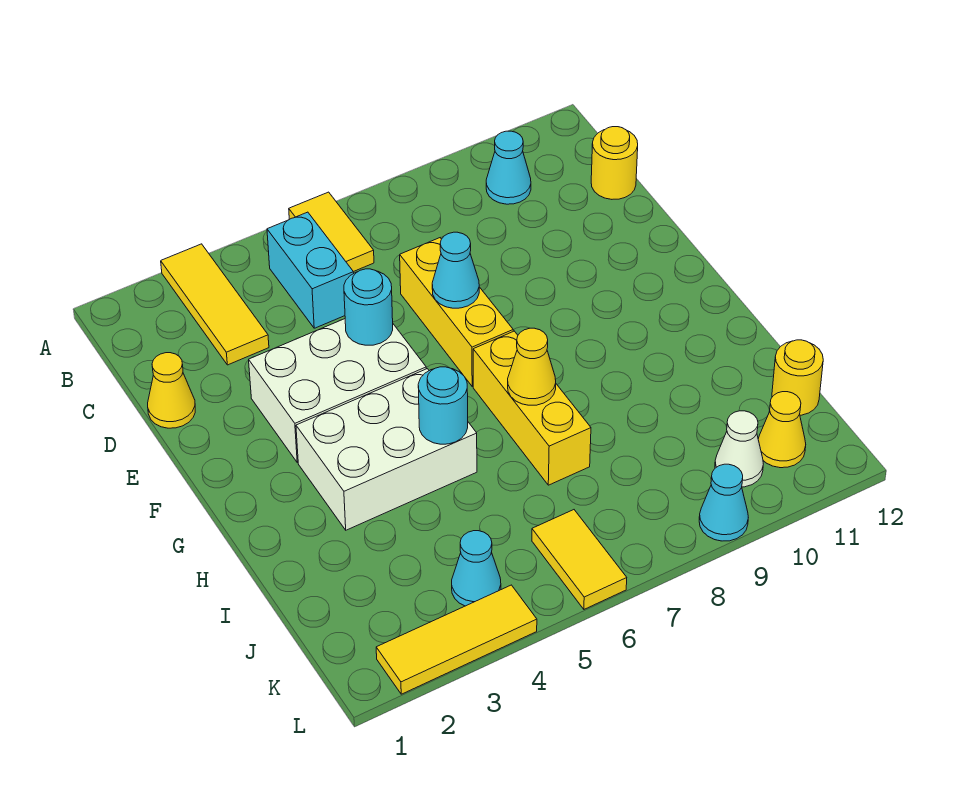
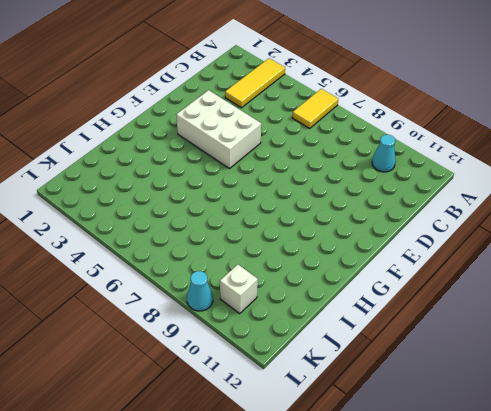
white brick K10 level 1 -> white cone K10 level 1
none -> cyan brick B5:C5 level 1
none -> yellow round brick C12 level 1
none -> yellow cone D1 level 1

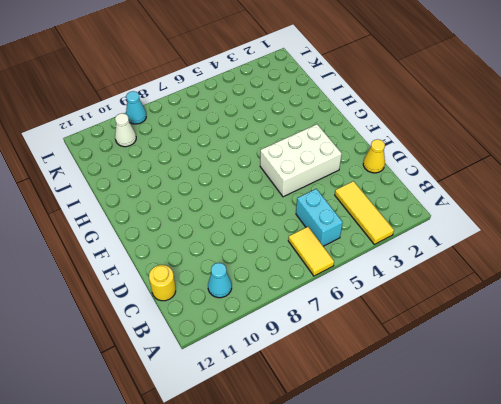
none -> yellow brick D7:F7 level 1
none -> white brick G3:H5 level 1
none -> yellow brick G7:I7 level 1

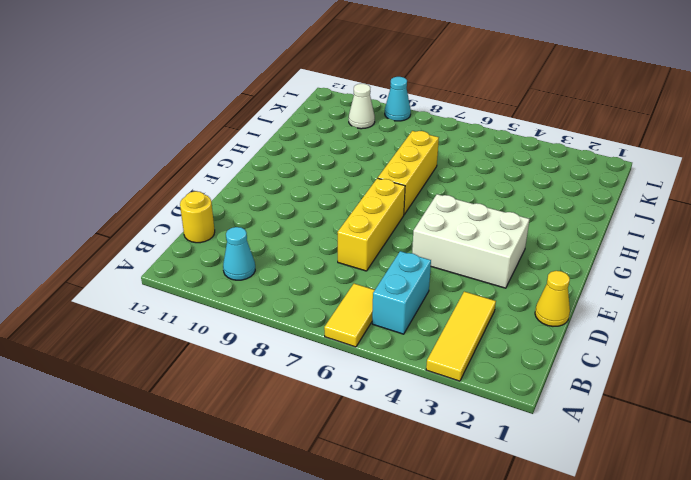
none -> white brick G3:H5 level 1
none -> yellow round brick J12 level 1
none -> cyan cone K4 level 1

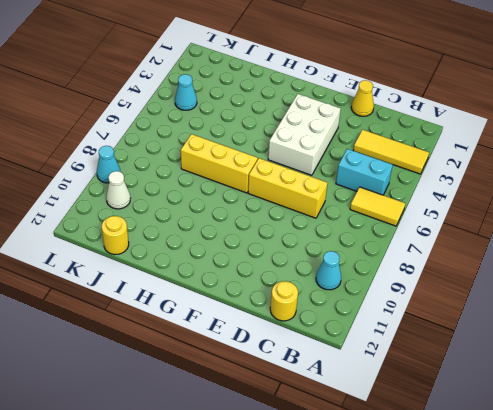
none -> white brick G3:H5 level 1
none -> yellow tile K6:L6 level 1
none -> yellow cone K11 level 1

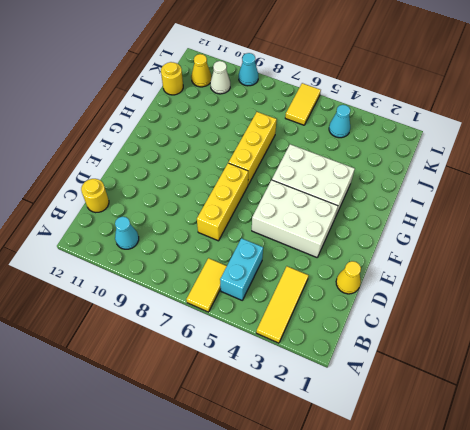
none -> yellow tile L2:L4 level 1
none -> cyan round brick E5 level 2
none -> cyan cone E7 level 2

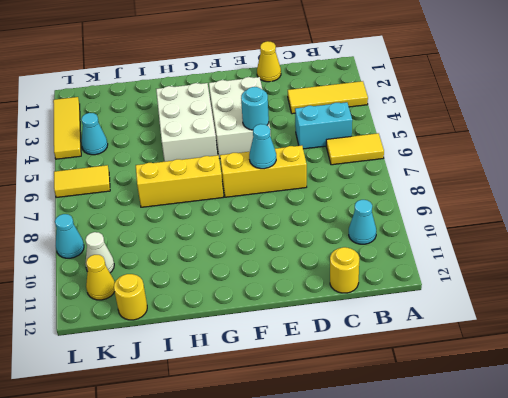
none -> cyan round brick H5 level 2
none -> yellow cone H7 level 2

